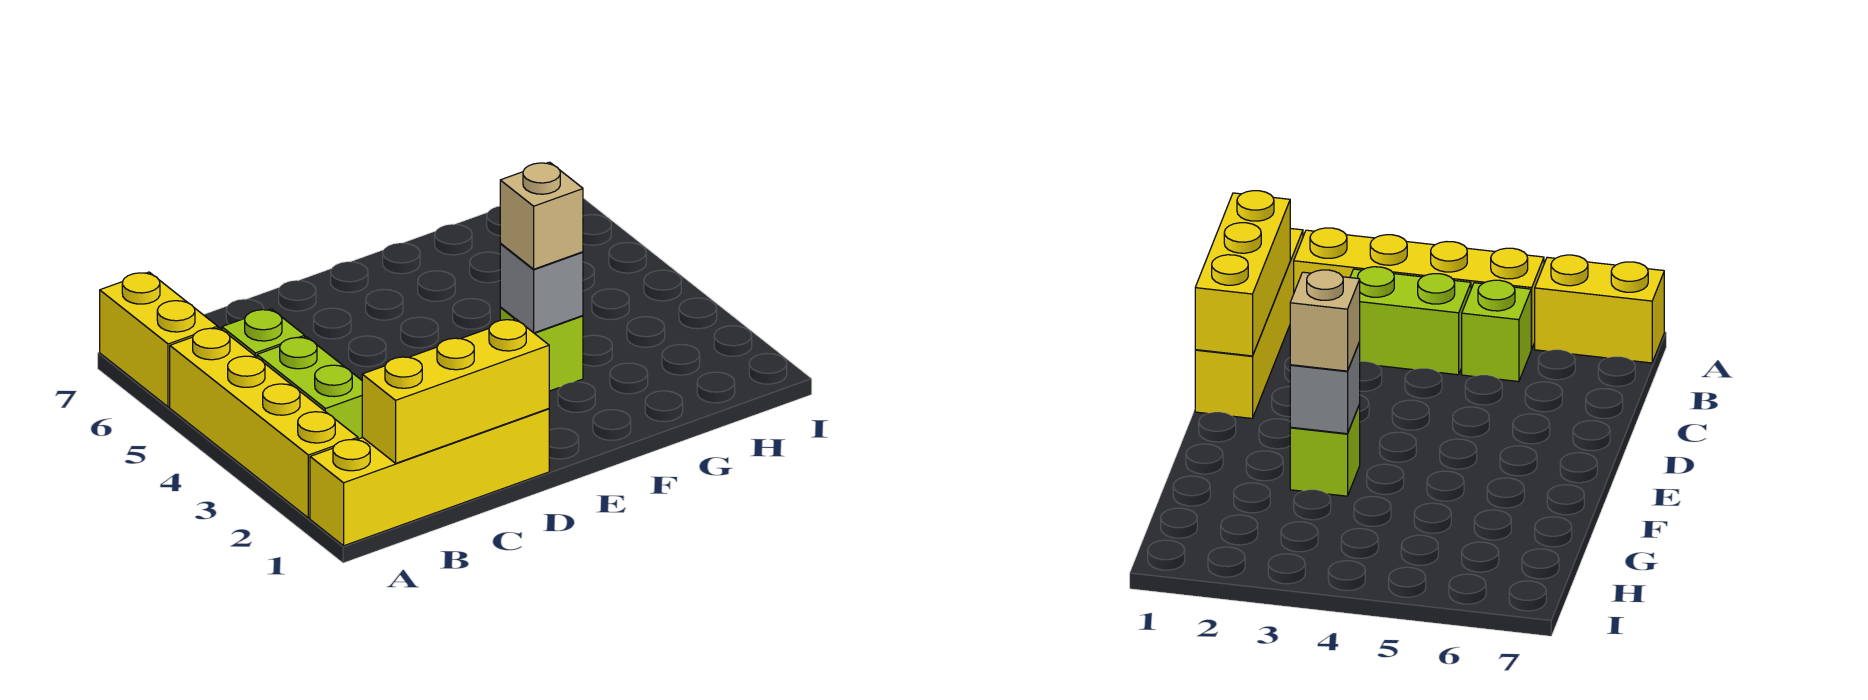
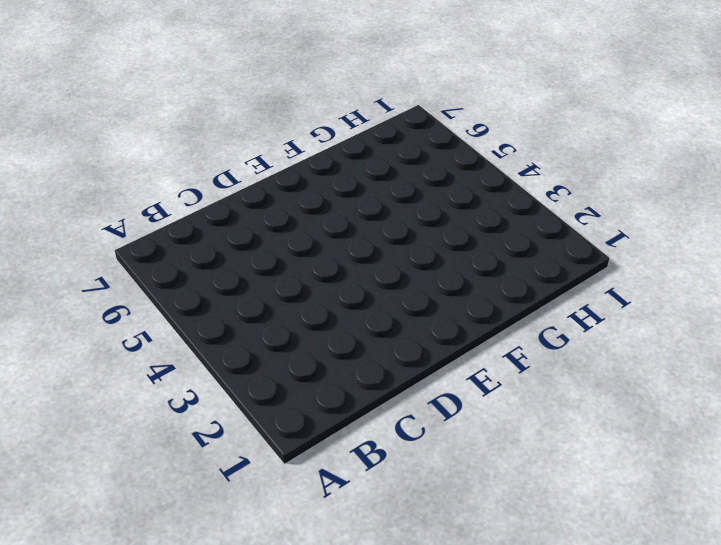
none -> yellow brick A1:D1 level 1
none -> yellow brick A2:A5 level 1

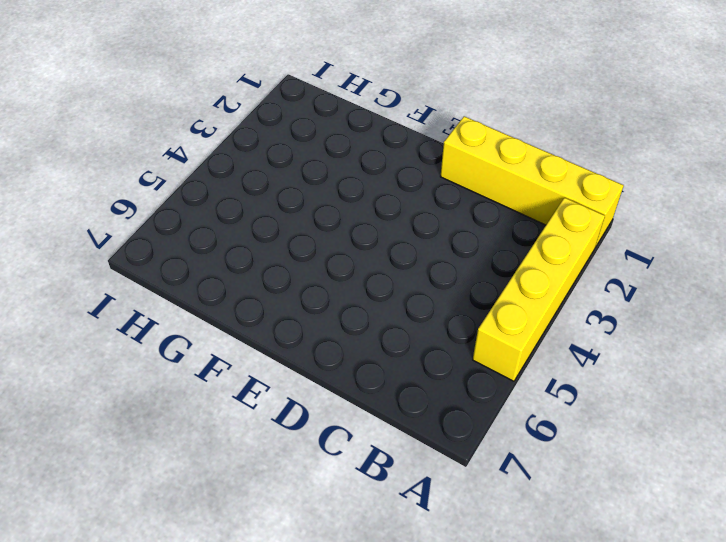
none -> yellow brick A6:A7 level 1
none -> lime brick B3:B4 level 1

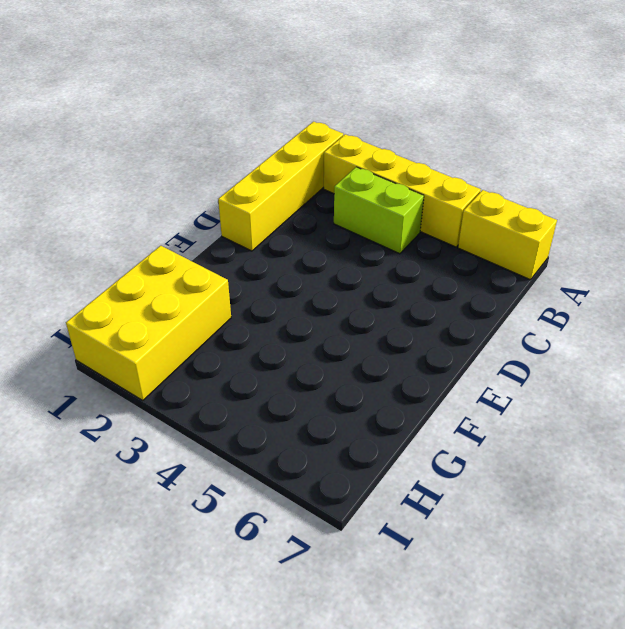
yellow brick G1:I2 level 1 -> none
none -> lime brick B5 level 1
none -> lime brick F3 level 1

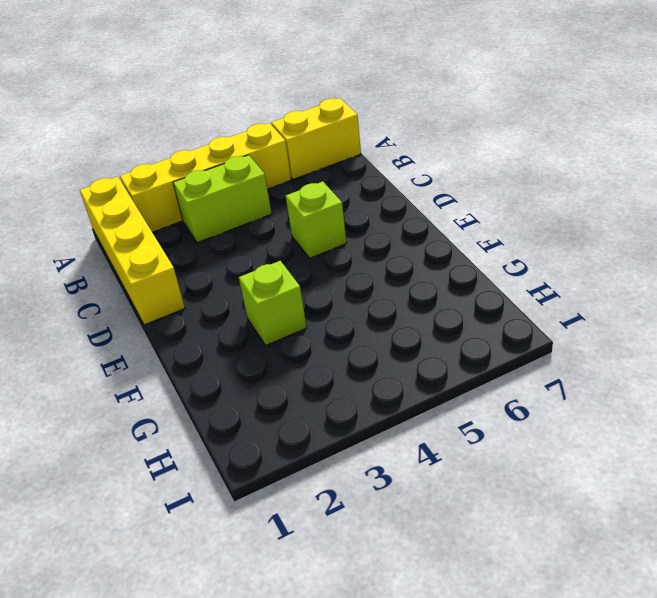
lime brick D5 level 1 -> lime brick B5 level 1
none -> yellow brick B1:D1 level 2
none -> grey brick F3 level 2

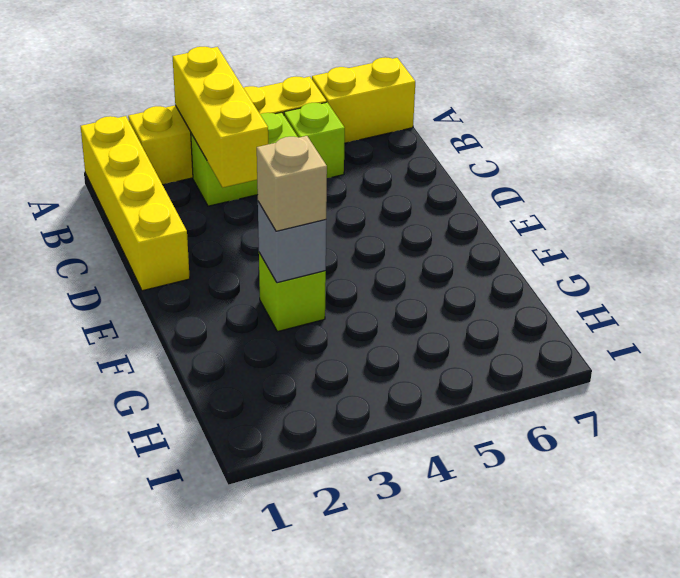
yellow brick A3:C3 level 2 -> yellow brick B1:D1 level 2

